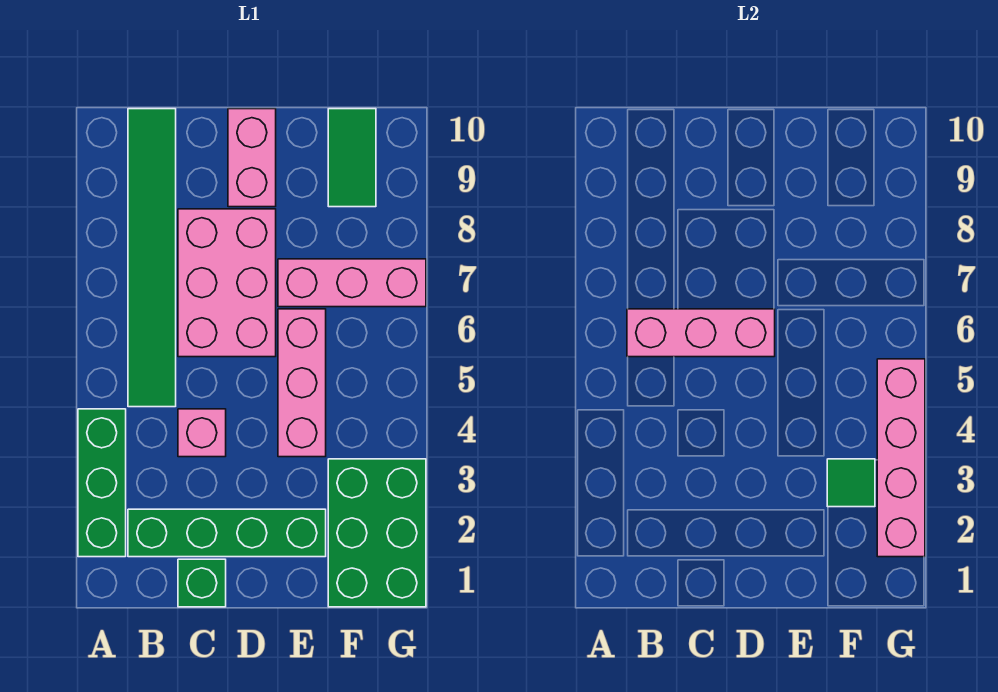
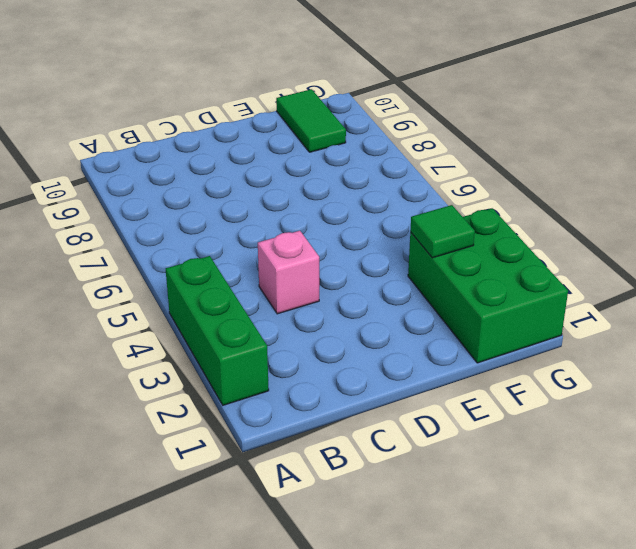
none -> green brick B2:E2 level 1
none -> green tile B5:B10 level 1
none -> green brick C1 level 1

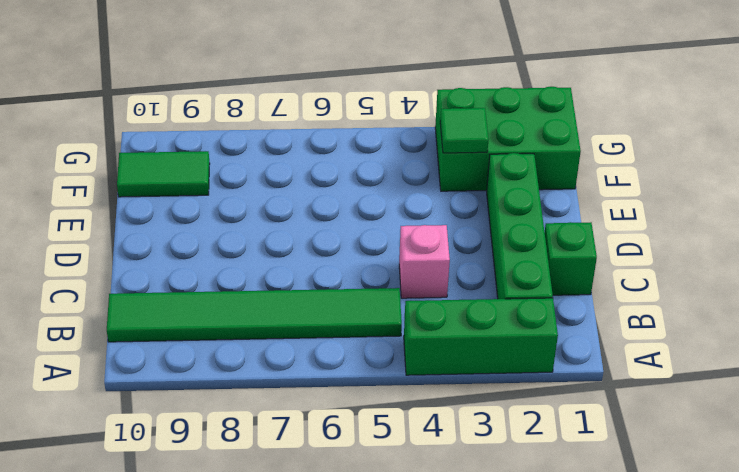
none -> pink brick C6:D8 level 1
none -> pink brick D9:D10 level 1
none -> pink brick E4:E6 level 1

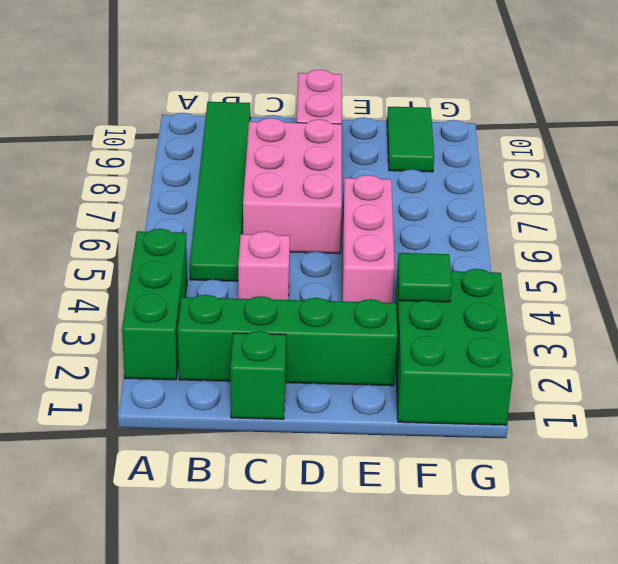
none -> pink brick E7:G7 level 1
none -> pink brick B6:D6 level 2
none -> pink brick G2:G5 level 2

